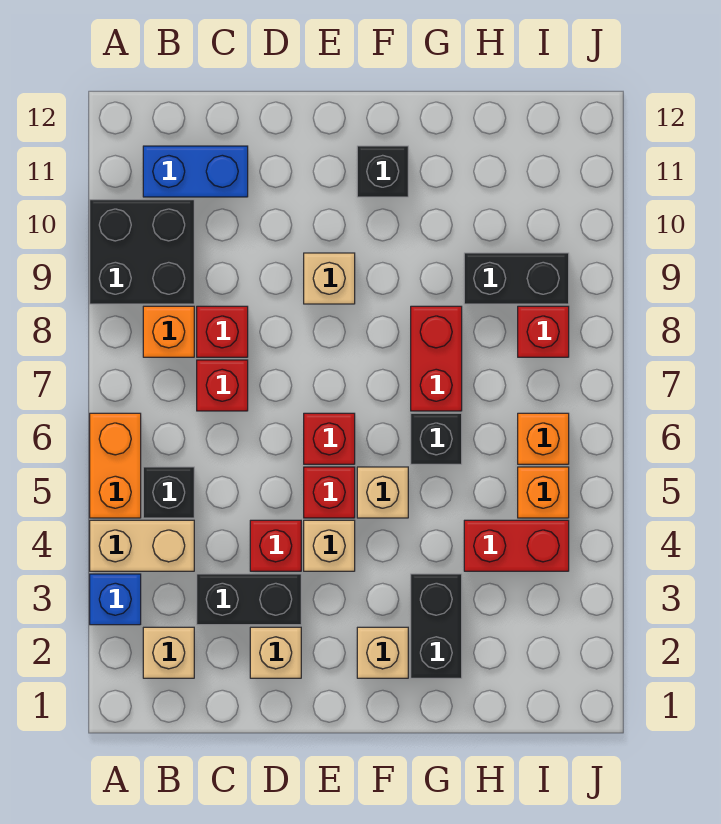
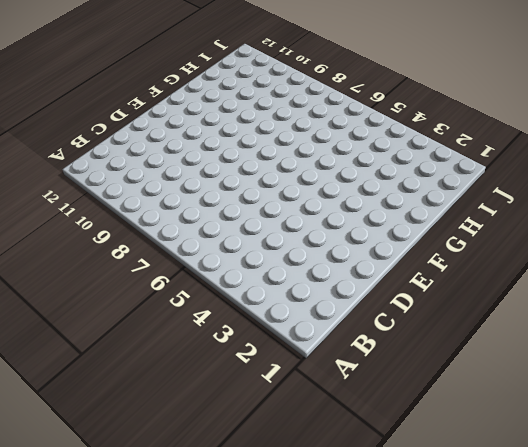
none -> blue brick A3 level 1
none -> tan brick A4:B4 level 1
none -> orange brick A5:A6 level 1

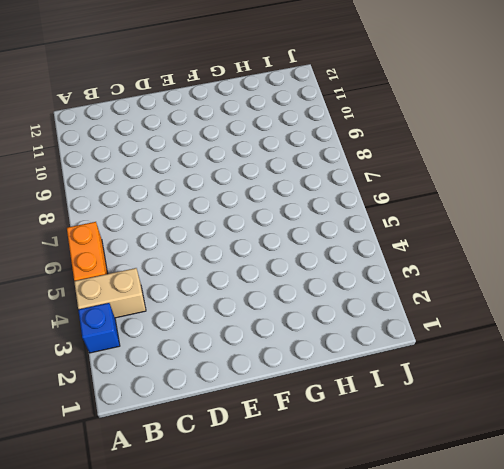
none -> black brick A9:B10 level 1
none -> tan brick B2 level 1
none -> black brick B5 level 1

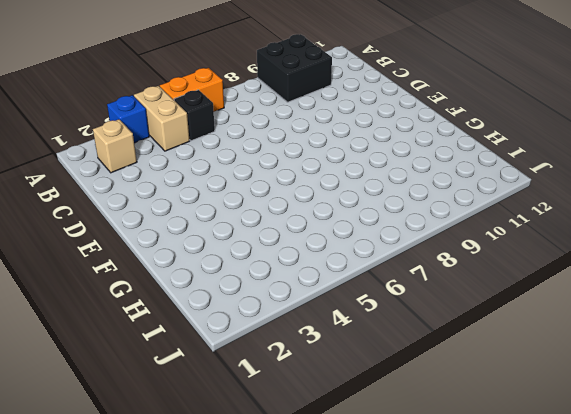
none -> orange brick B8 level 1
none -> blue brick B11:C11 level 1
none -> black brick C3:D3 level 1

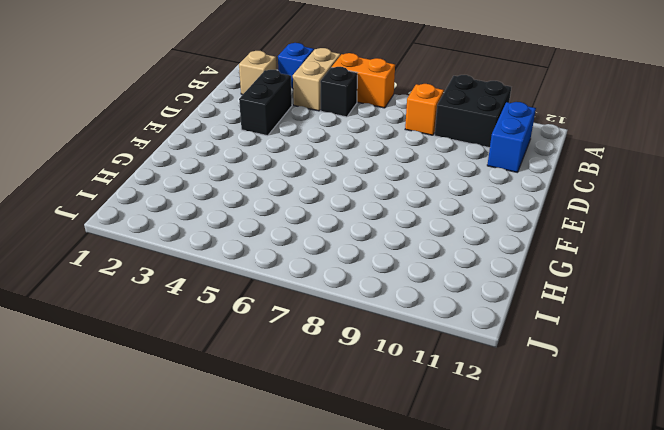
none -> red brick C7 level 1
none -> red brick C8 level 1
none -> tan brick D2 level 1

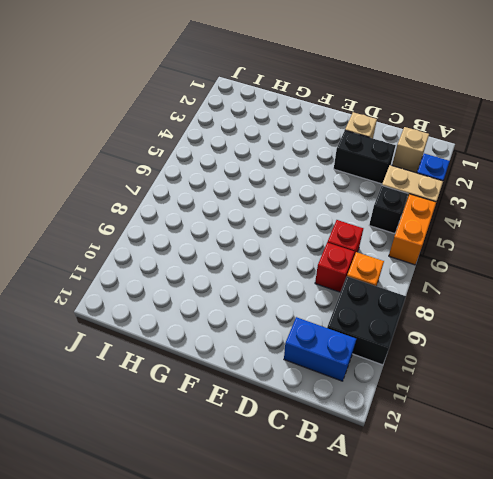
none -> red brick D4 level 1
none -> tan brick E4 level 1
none -> red brick E5 level 1

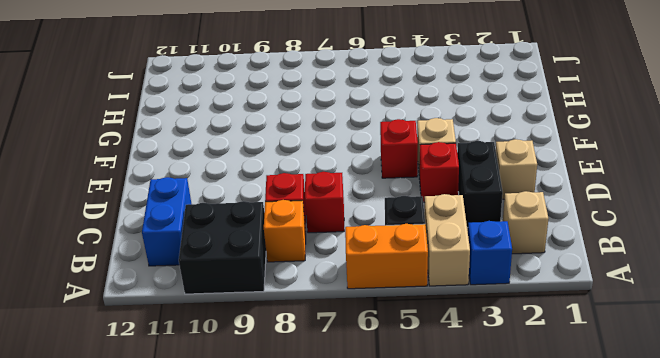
none -> red brick E6 level 1
none -> tan brick E9 level 1
none -> tan brick F2 level 1

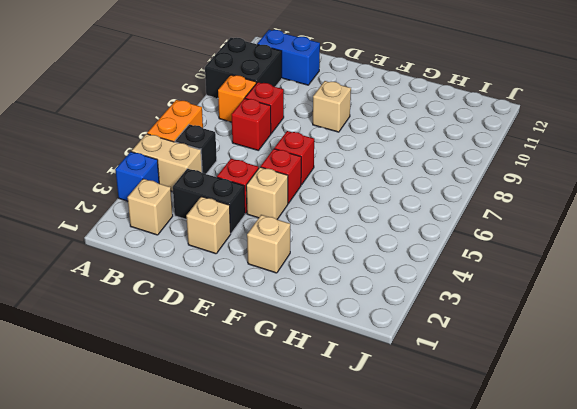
none -> tan brick F5 level 1
none -> black brick F11 level 1
none -> black brick G2:G3 level 1

